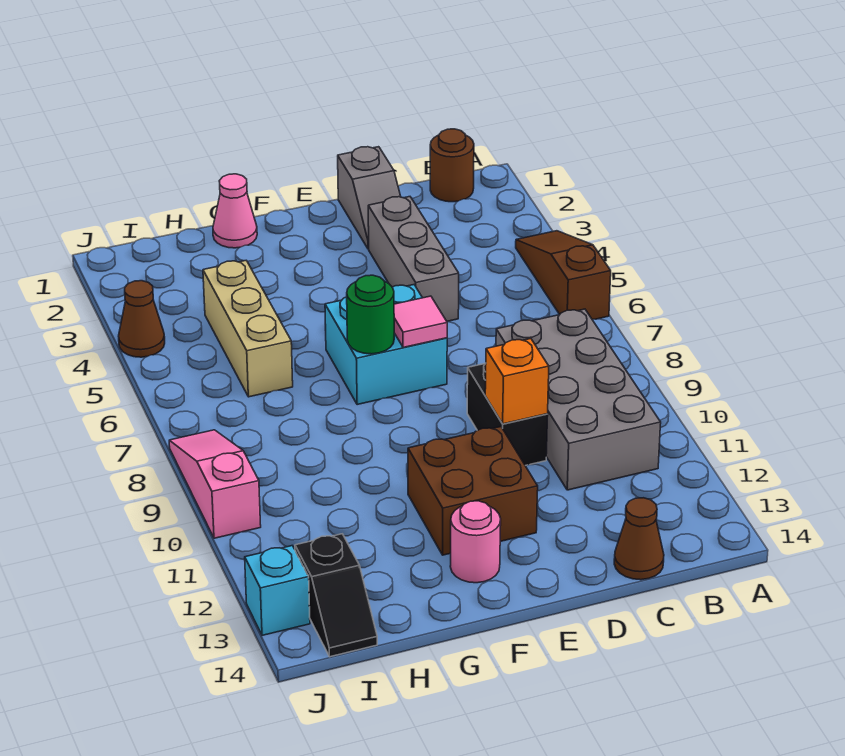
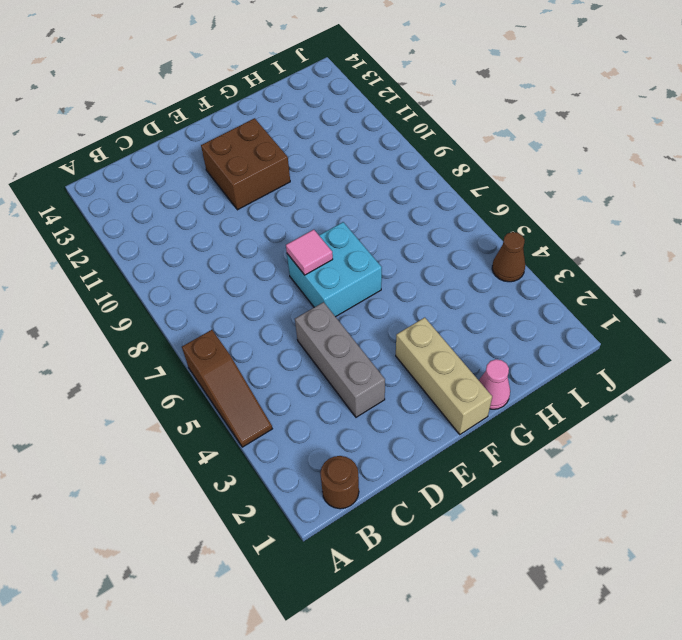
tan brick F1:F3 level 1 -> tan brick H4:H6 level 1
none -> grey brick B8:C11 level 1
none -> brown cone C14 level 1
none -> grey slope D1:D2 level 1 top 1

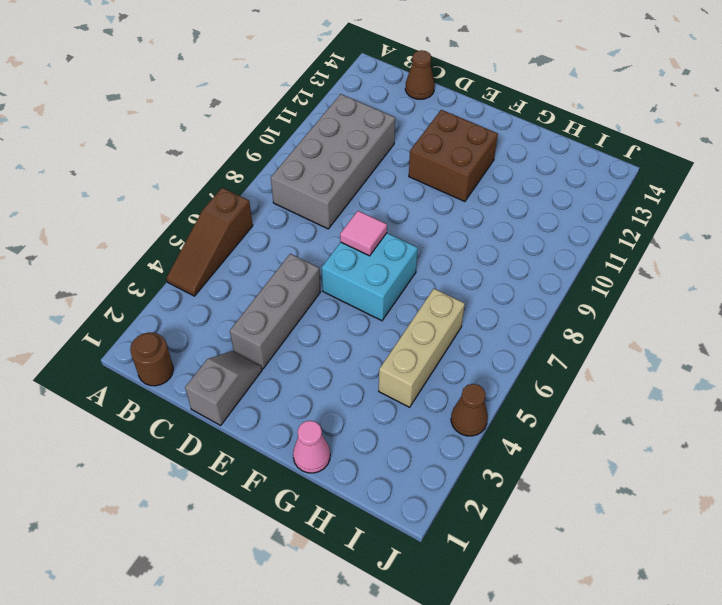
none -> black brick D9:D10 level 1
none -> pink round brick F13 level 1
none -> black slope I13:I14 level 1 top 13

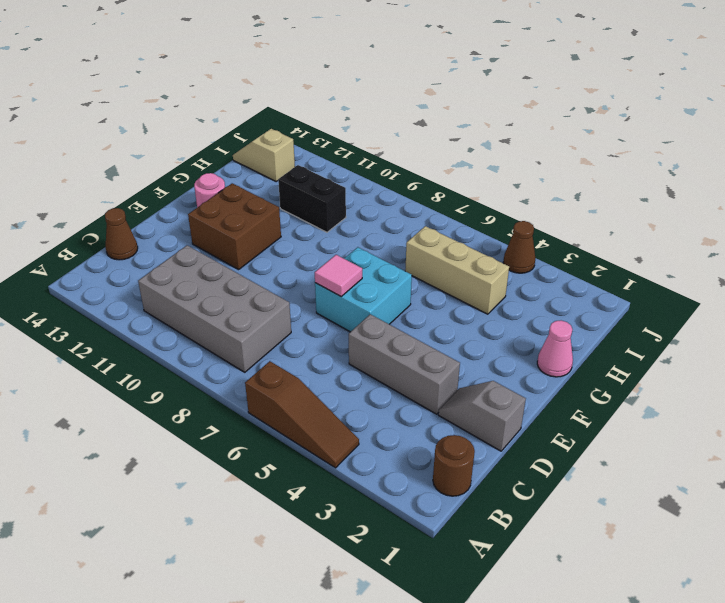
black brick H10:H11 level 1 -> black brick D9:D10 level 1
tan slope I13:I14 level 1 top 13 -> black slope I13:I14 level 1 top 13
none -> pink slope J8:J10 level 1 top 10
none -> cyan brick J13 level 1
none -> orange brick D10 level 2

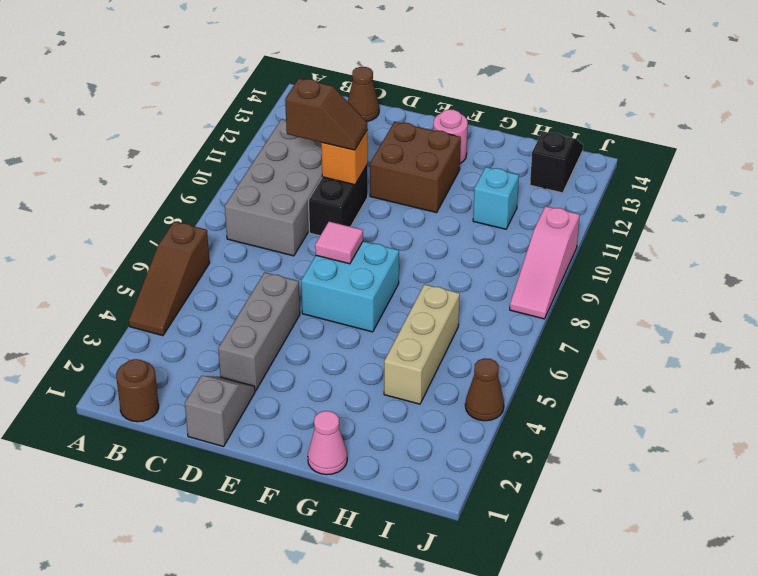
brown slope C10:D10 level 3 top C -> none
cyan brick H11 level 1 -> cyan brick J13 level 1
none -> green round brick F7 level 2

